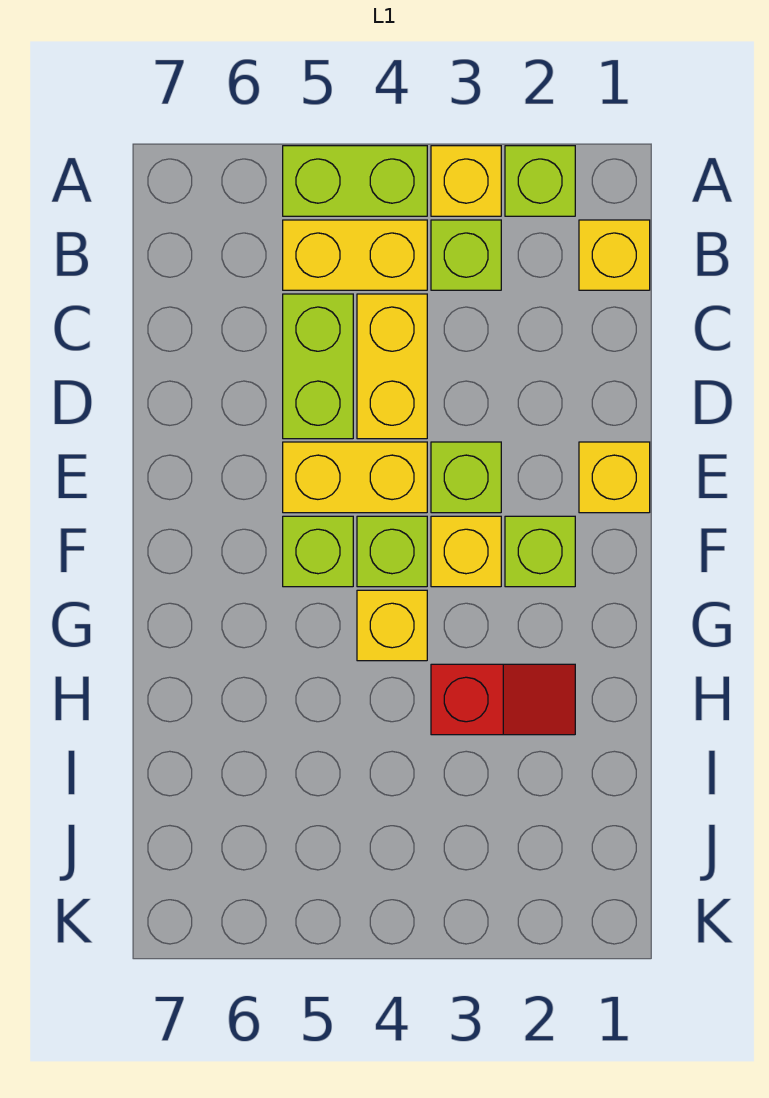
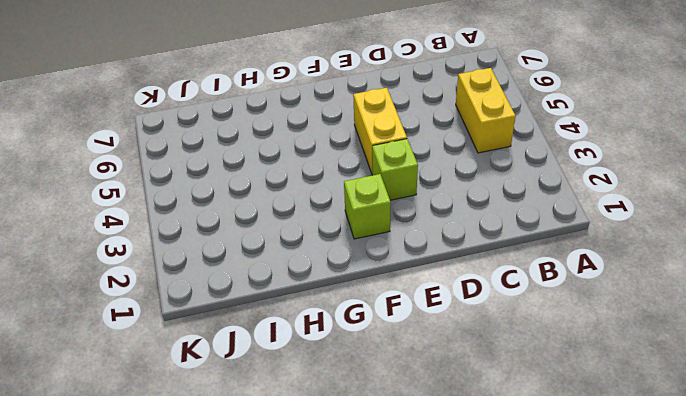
none -> lime brick A2 level 1
none -> yellow brick A3 level 1
none -> lime brick A4:A5 level 1

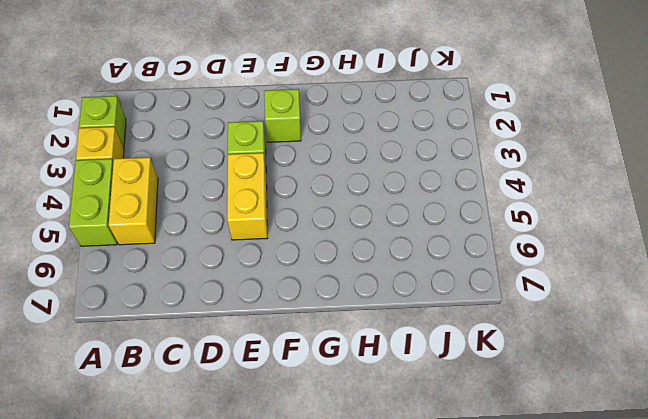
none -> yellow brick B1 level 1
none -> lime brick B3 level 1
none -> yellow brick C4:D4 level 1

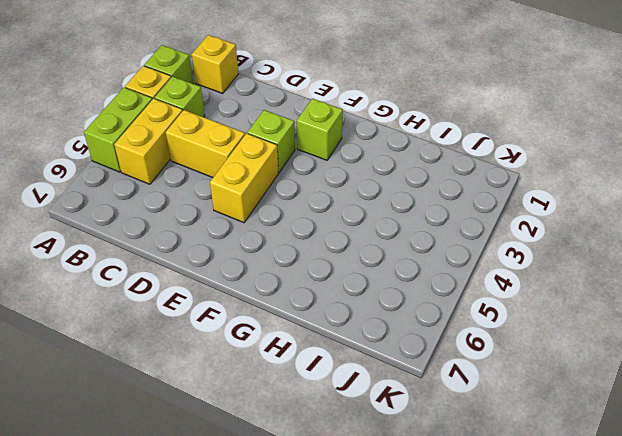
none -> lime brick C5:D5 level 1
none -> yellow brick E1 level 1
none -> yellow brick F3 level 1

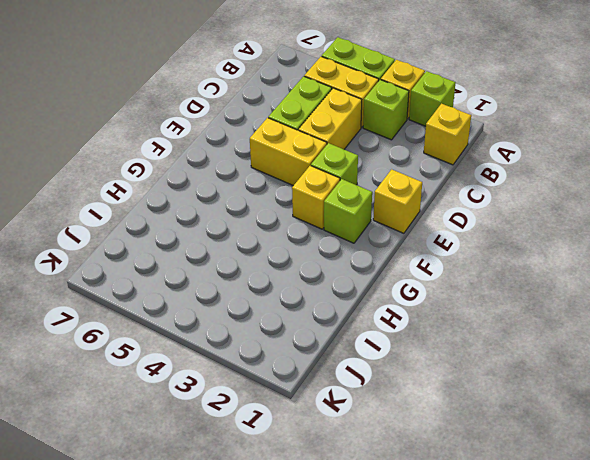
none -> lime brick F4 level 1
none -> lime brick F5 level 1
none -> yellow brick G4 level 1

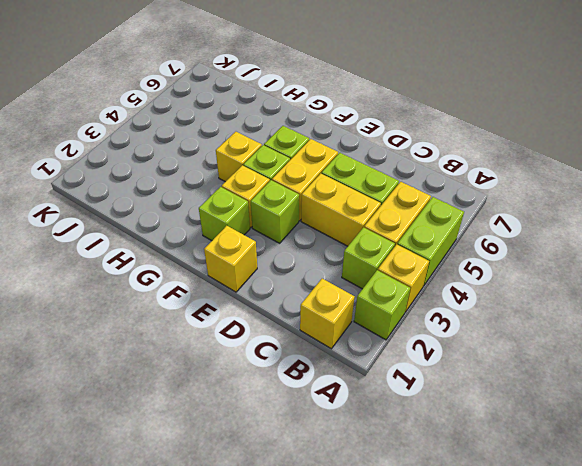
none -> red slope H2:H3 level 1 top 3

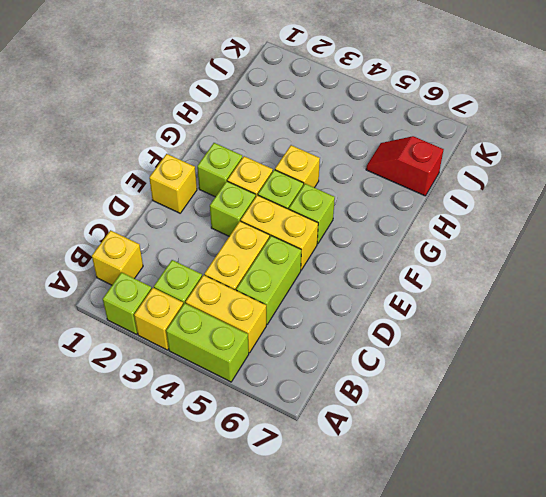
red slope I6:I7 level 1 top 7 -> red slope H2:H3 level 1 top 3

